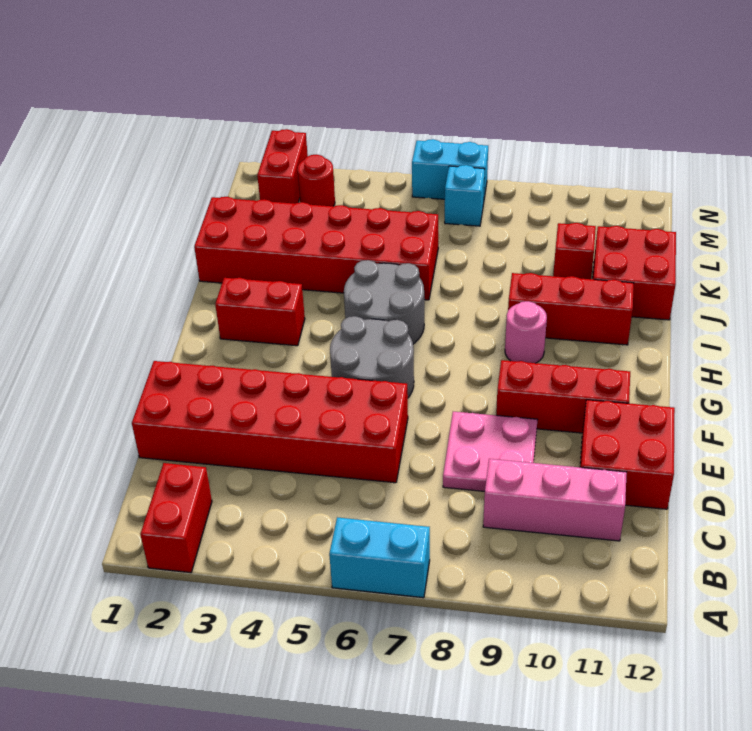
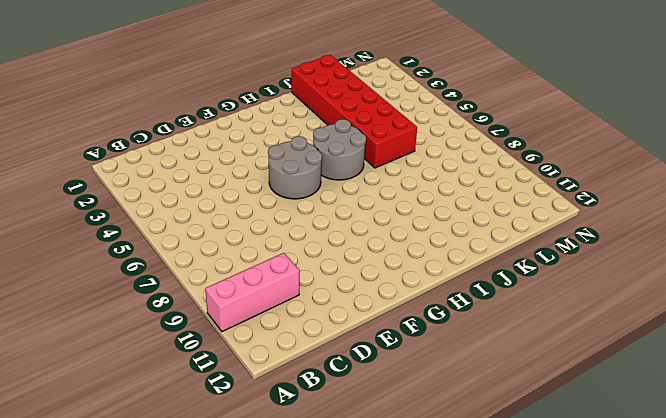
pink brick A10:C10 level 1 -> pink brick C9:C11 level 1
none -> red brick A2:B2 level 1
none -> cyan brick A6:A7 level 1
none -> red brick D1:E6 level 1

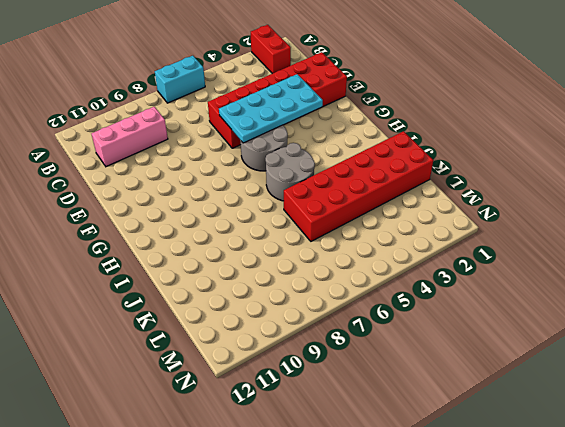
cyan plate E3:F6 level 2 -> none
none -> pink plate D8:E9 level 1
none -> red brick D11:E12 level 1
none -> red brick F9:F11 level 1

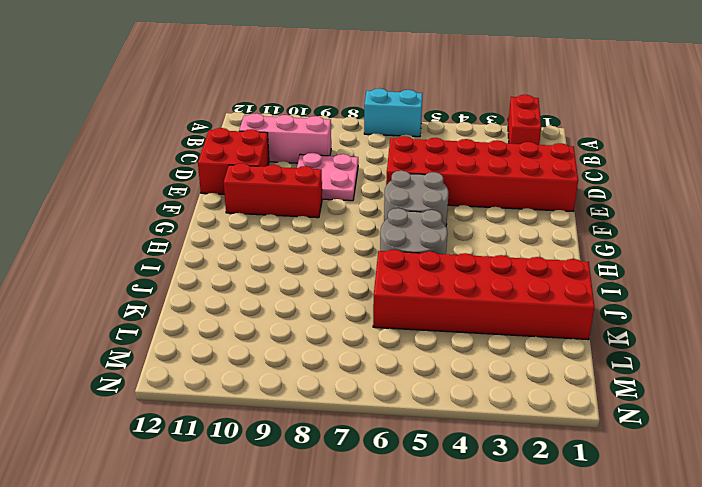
none -> red brick H2:H3 level 1
none -> pink round brick H9 level 1
none -> red brick I9:I11 level 1

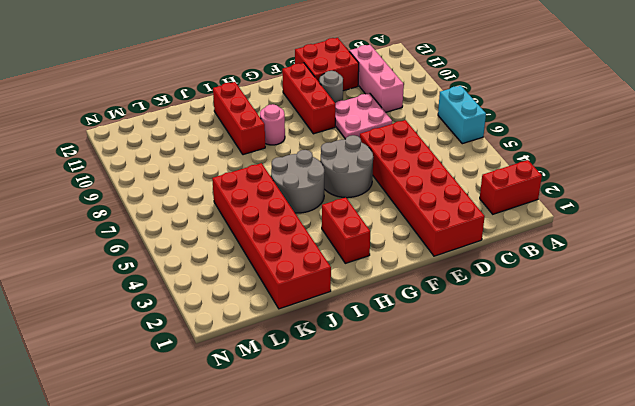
grey round brick E10 level 1 -> none
none -> red brick J11:K12 level 1
none -> red brick K10 level 1
none -> red brick M2:N2 level 1

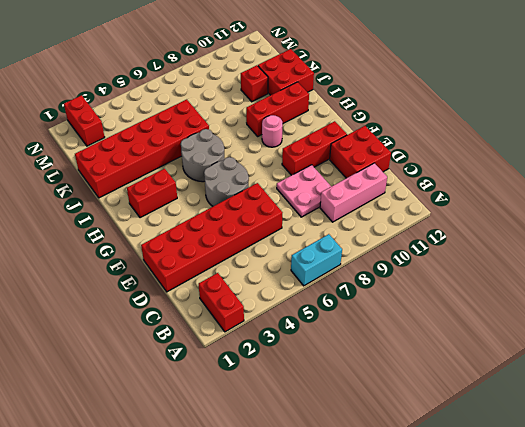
none -> red round brick M3 level 1
none -> cyan brick M7 level 1
none -> cyan brick N6:N7 level 1

